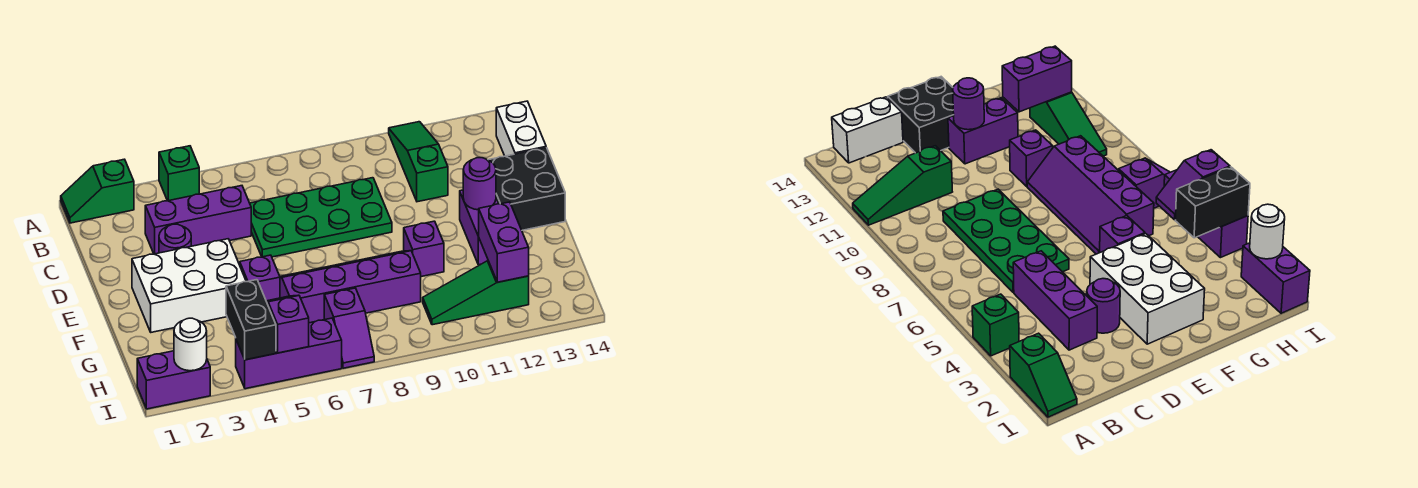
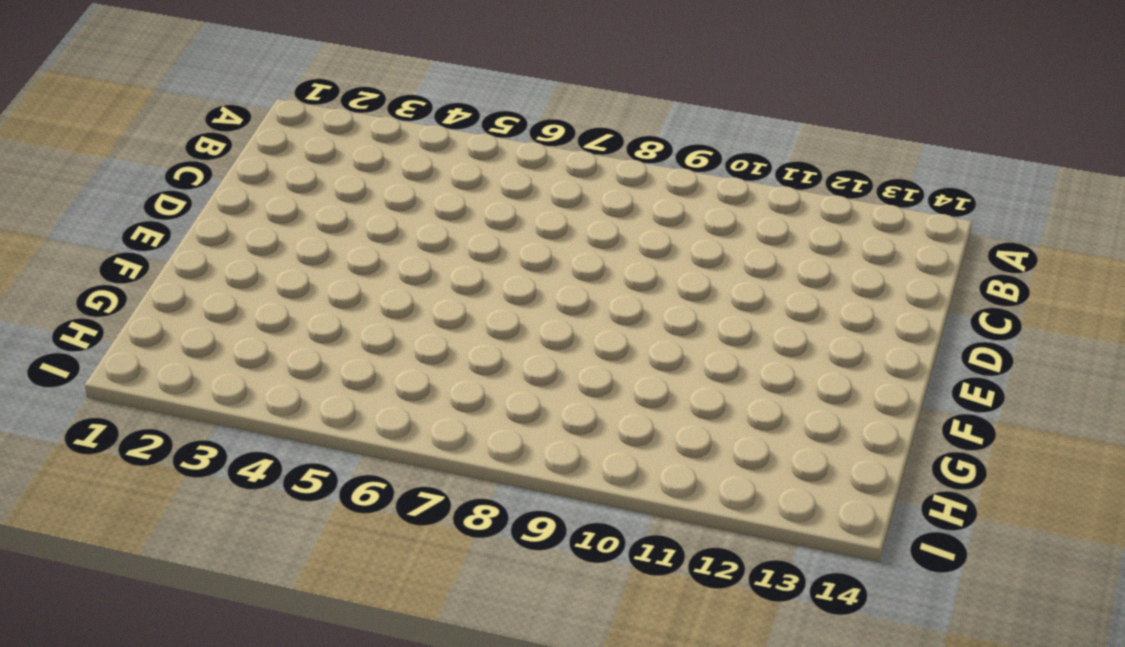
none -> green slope A1:A2 level 1 top 2
none -> green brick A4 level 1
none -> green slope A11:C11 level 1 top C

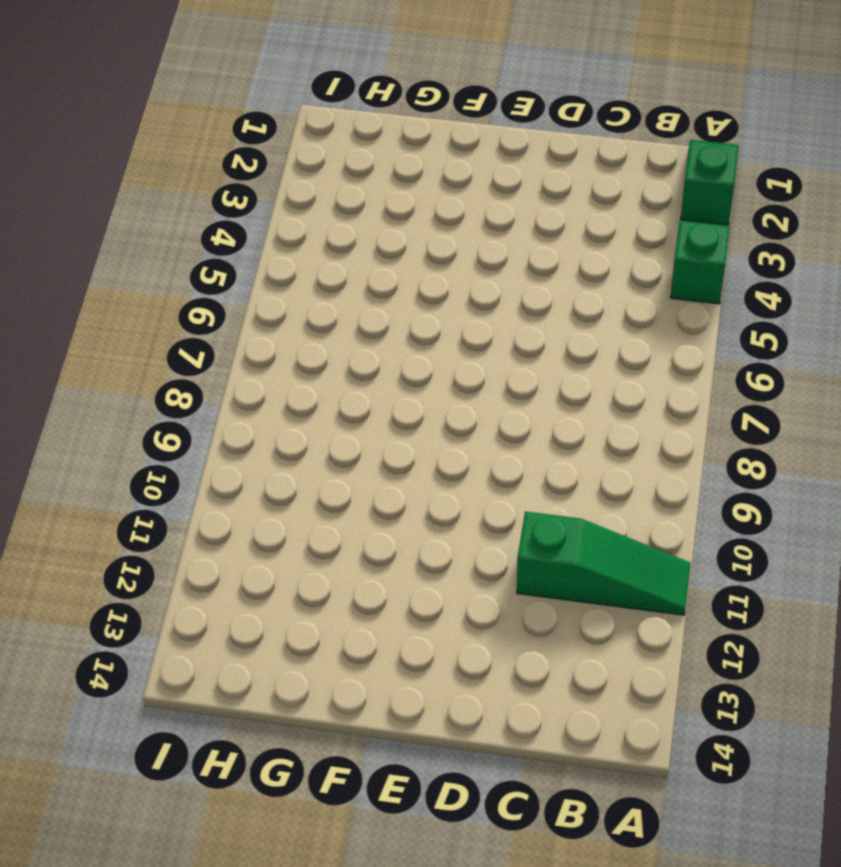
none -> white brick B14:C14 level 1
none -> purple brick C3:C5 level 1
none -> green plate C6:D9 level 1

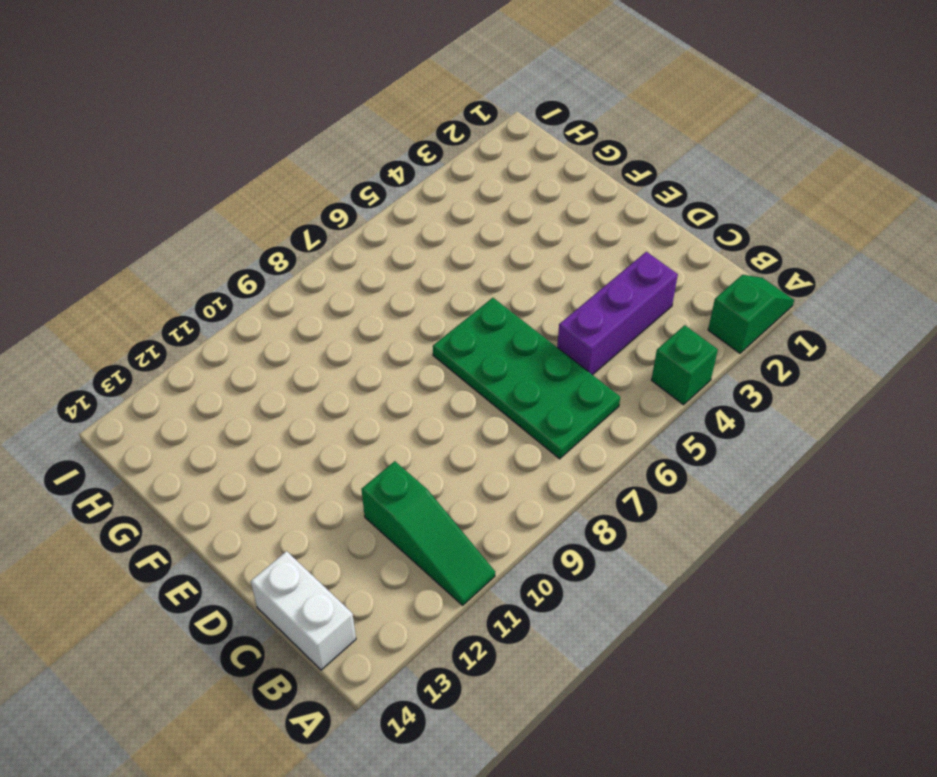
green plate B6:E7 level 1 -> green plate C6:D9 level 1
none -> purple round brick D3 level 1
none -> black brick D13:E14 level 1
none -> white brick E2:F4 level 1

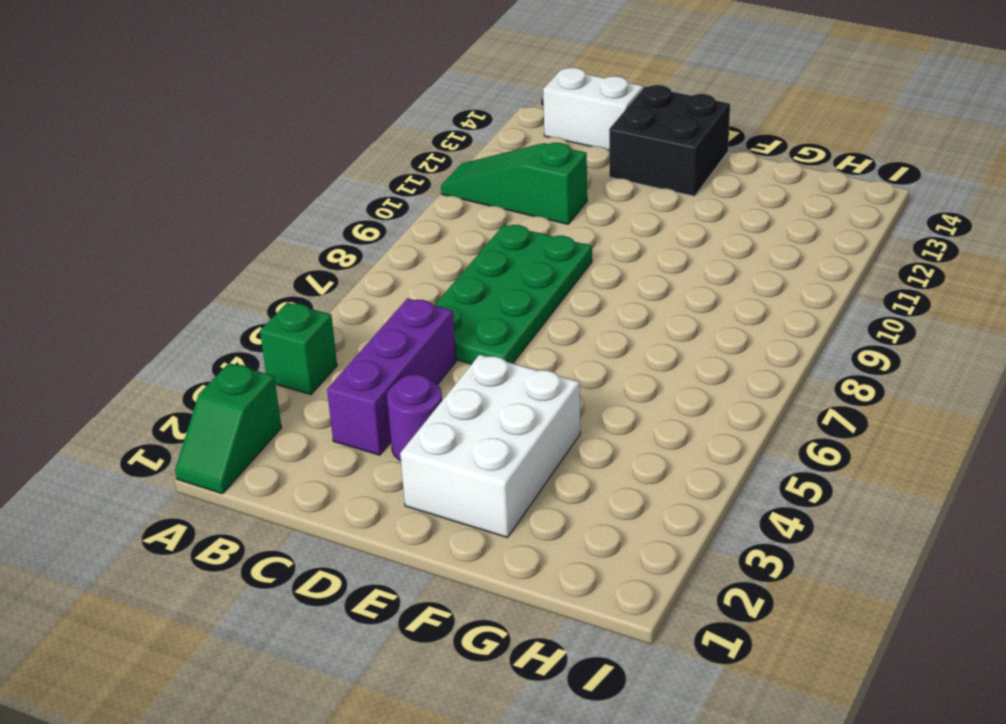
none -> purple brick E12:F12 level 1
none -> purple brick F5 level 1
none -> purple slope F6:G9 level 1 top G

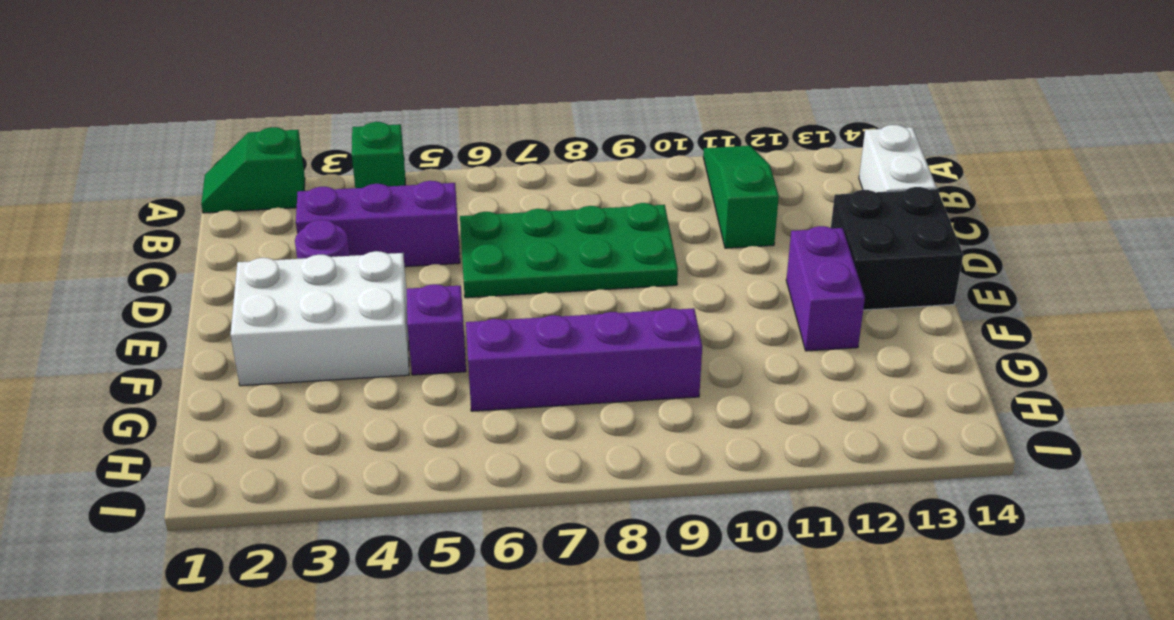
none -> purple brick F10 level 1
none -> purple slope H7:I7 level 1 top H
none -> green slope H10:H12 level 1 top 12

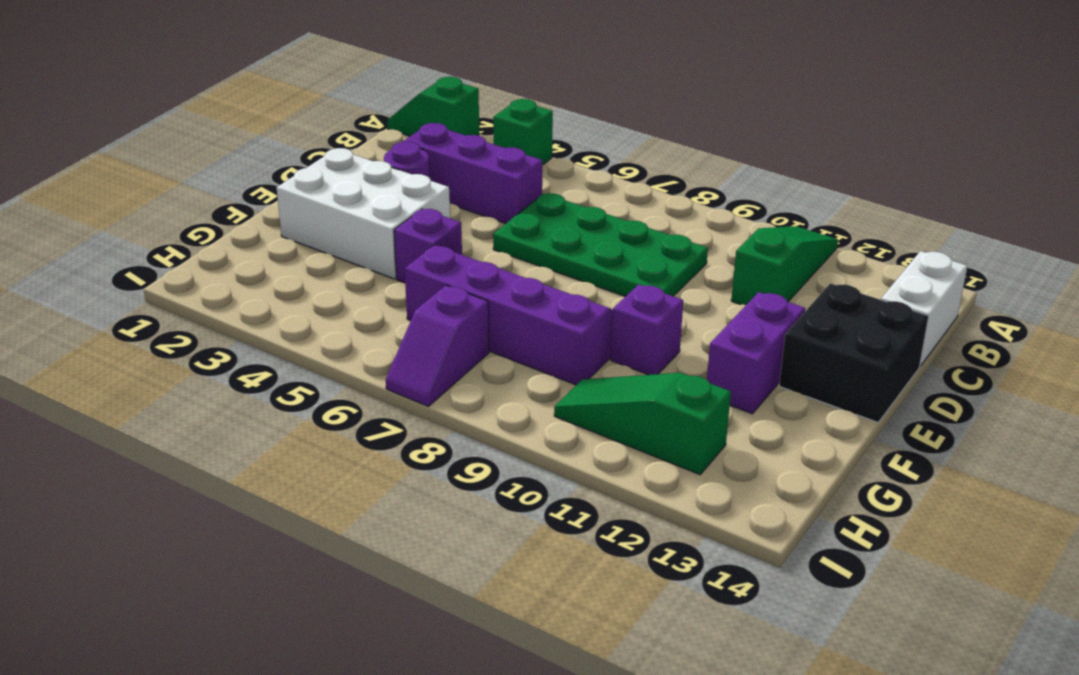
none -> purple brick I1:I2 level 1
none -> purple brick I4:I6 level 1
none -> purple round brick E12 level 2

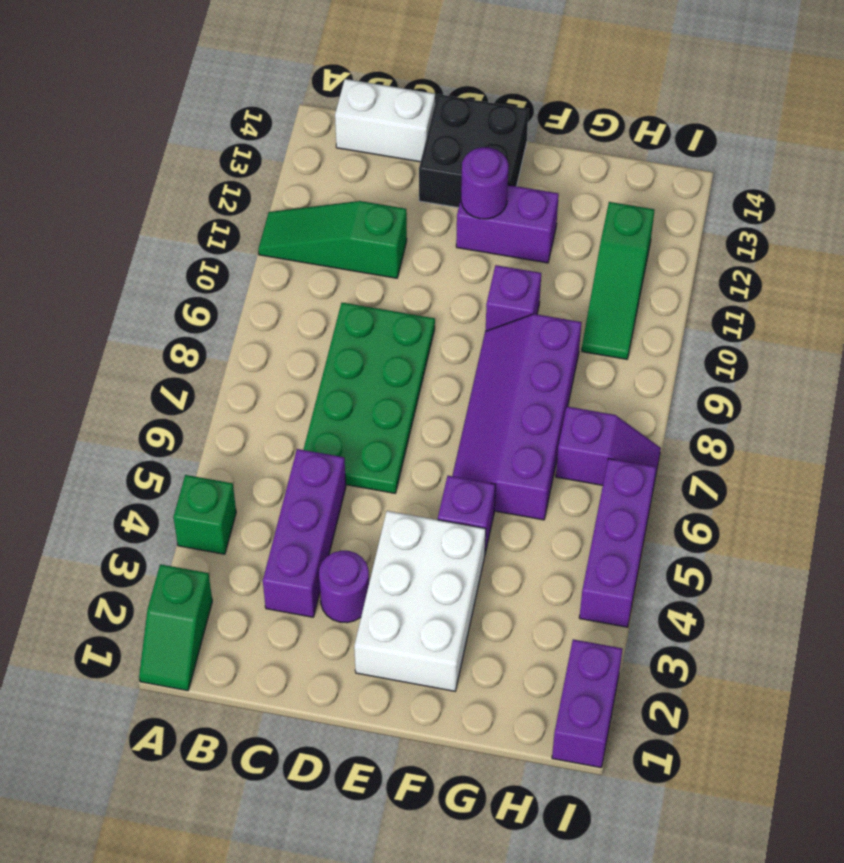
none -> purple brick G12:H12 level 2
none -> black brick H4:I4 level 2
none -> purple slope H5:I5 level 2 top I

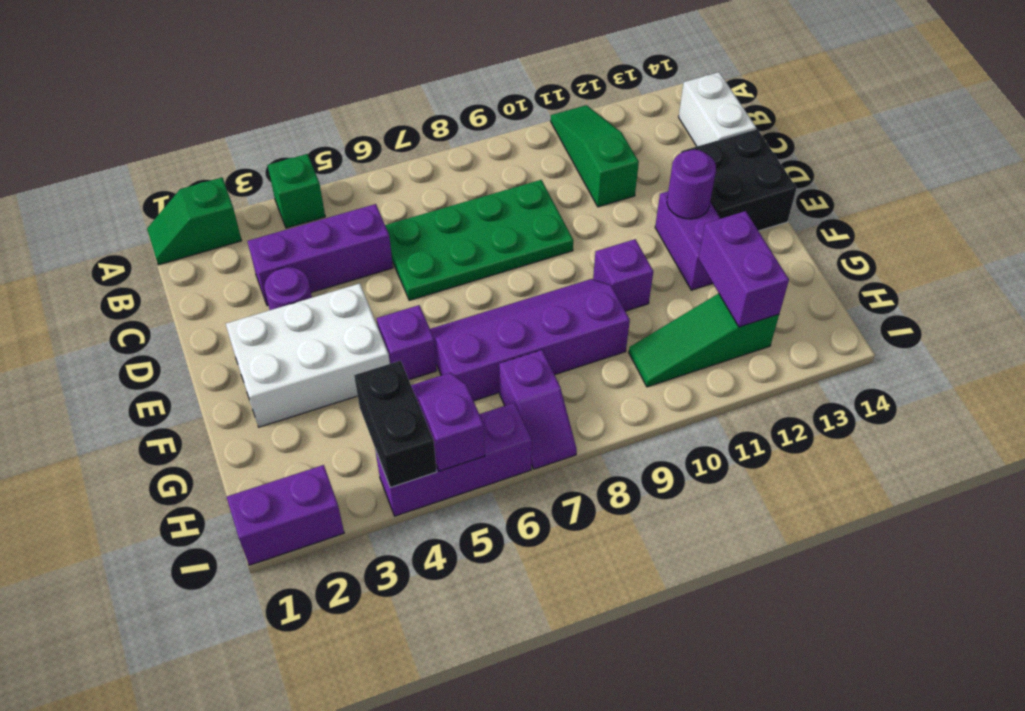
none -> white round brick I2 level 2

